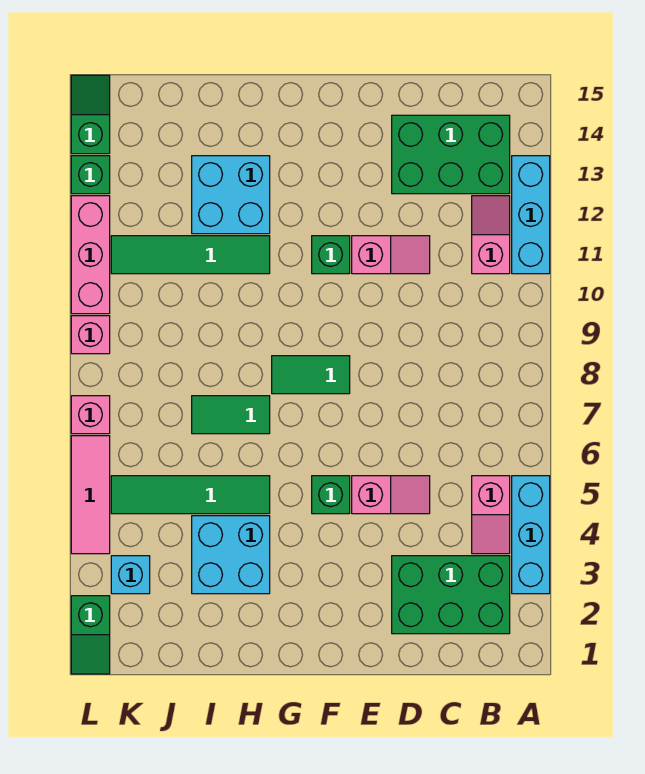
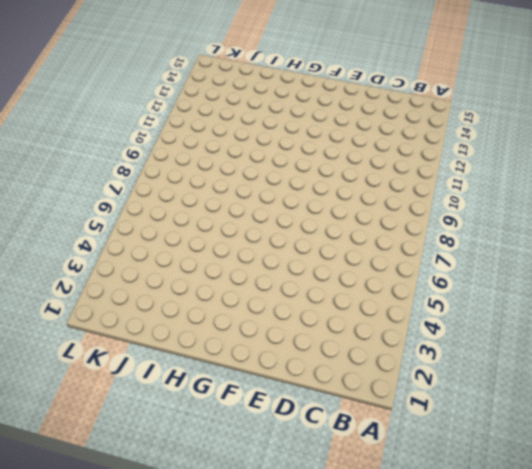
none -> cyan brick A3:A5 level 1
none -> cyan brick A11:A13 level 1
none -> green brick B2:D3 level 1

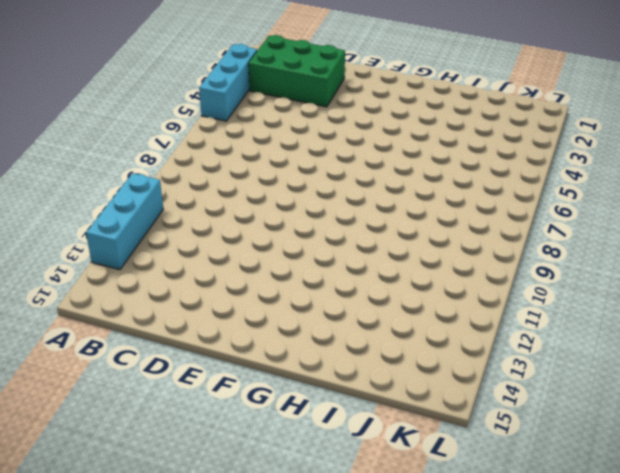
none -> pink slope B4:B5 level 1 top 5
none -> pink slope B11:B12 level 1 top 11
none -> green brick B13:D14 level 1

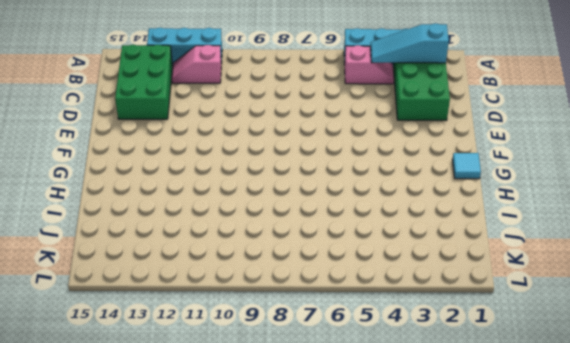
cyan slope B2:B4 level 2 top 2 -> none
cyan tile G1 level 1 -> none
none -> pink slope D5:E5 level 1 top E
none -> pink slope D11:E11 level 1 top E
none -> green brick F5 level 1

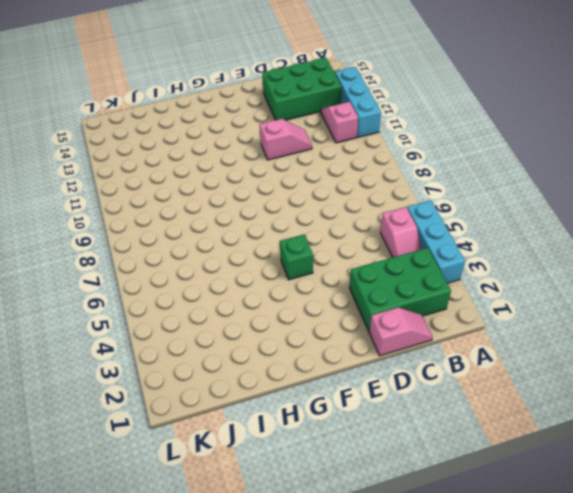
pink slope C1:D1 level 1 top D -> pink slope D5:E5 level 1 top E
none -> green tile F8:G8 level 1
none -> green brick F11 level 1
none -> cyan brick H3:I4 level 1

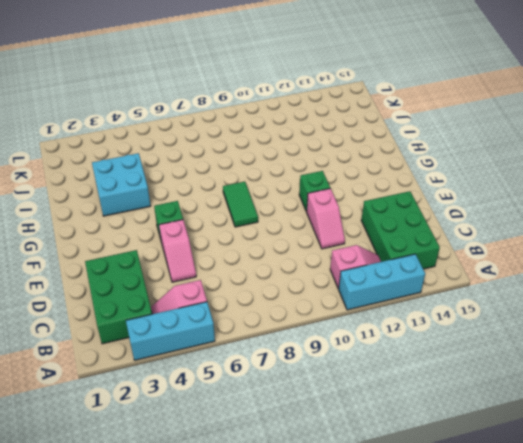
none -> green tile H5:K5 level 1
none -> green tile H7:I7 level 1
none -> green tile H11:K11 level 1

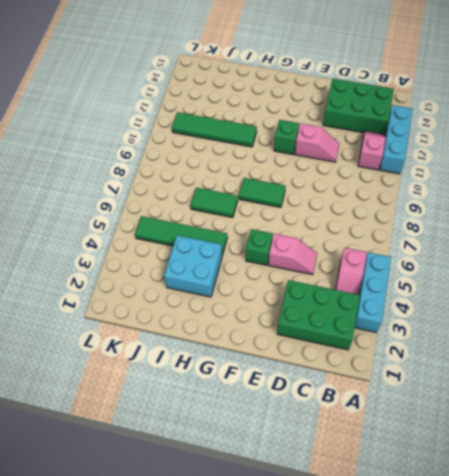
none -> cyan brick H12:I13 level 1
none -> cyan brick K3 level 1
none -> green slope L1:L2 level 1 top 2

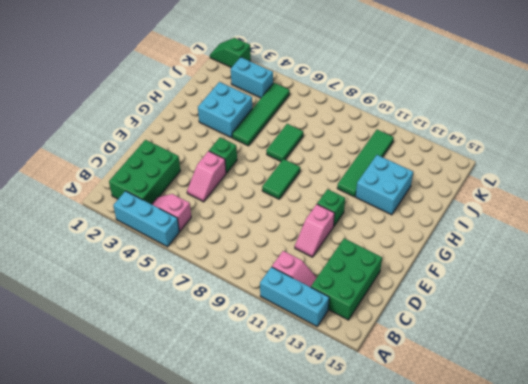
cyan brick K3:K4 level 1 -> cyan brick K3 level 1
none -> pink tile L4:L6 level 1
none -> pink brick L7 level 1
none -> pink brick L9 level 1

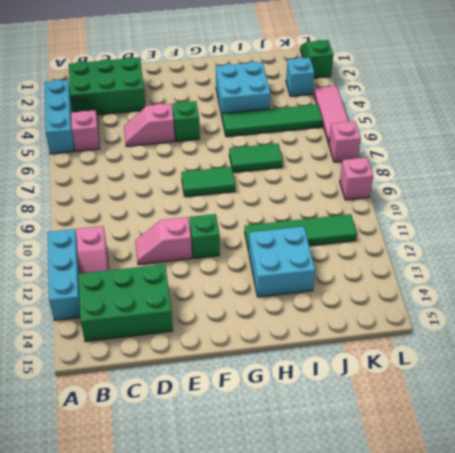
none -> pink brick L10:L12 level 1
none -> green brick L13 level 1
none -> green slope L14:L15 level 1 top 14

